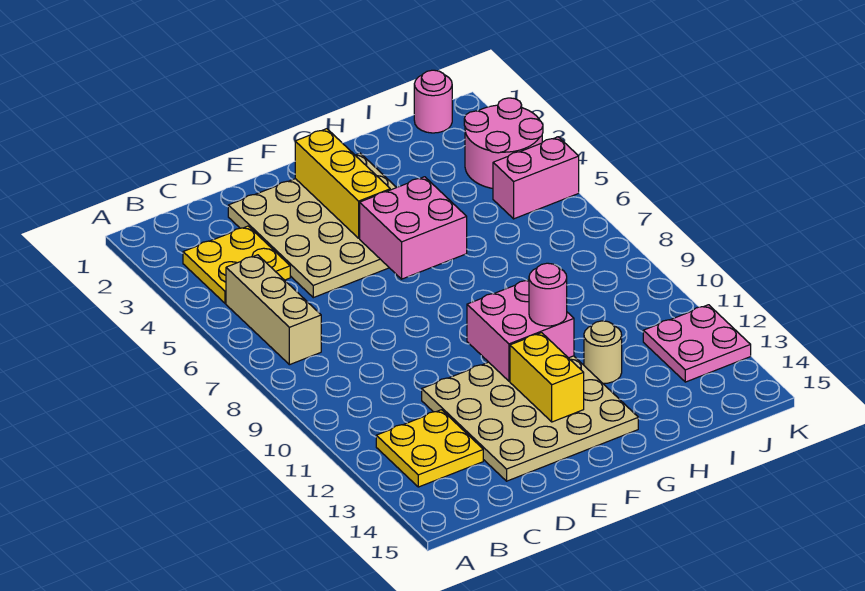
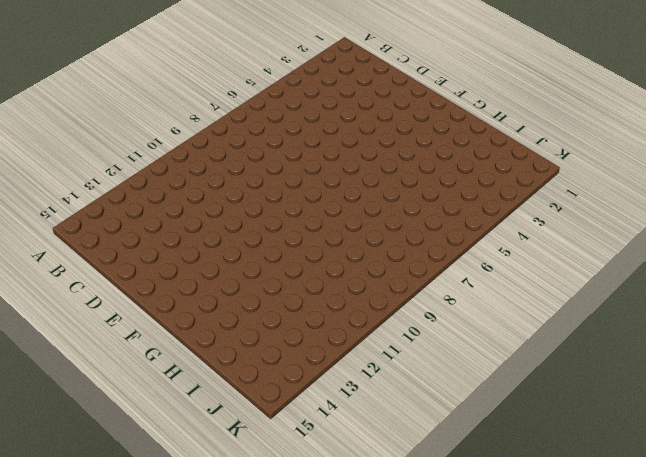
none -> yellow plate B3:C4 level 1
none -> tan brick B5:B7 level 1
none -> yellow plate B12:C13 level 1

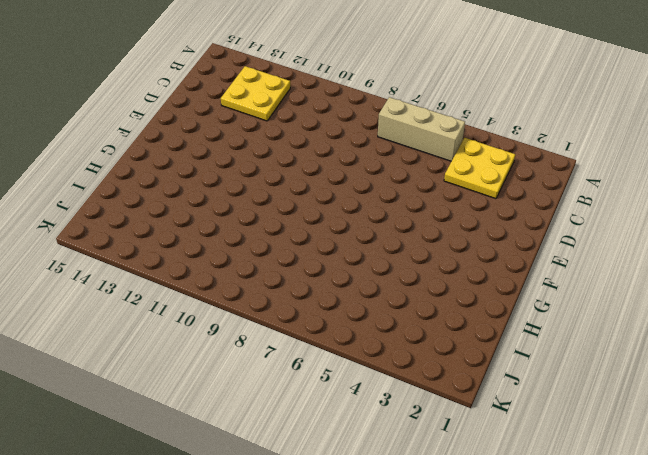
none -> tan plate D2:G5 level 1
none -> tan plate D11:G14 level 1
none -> tan round brick H12 level 1

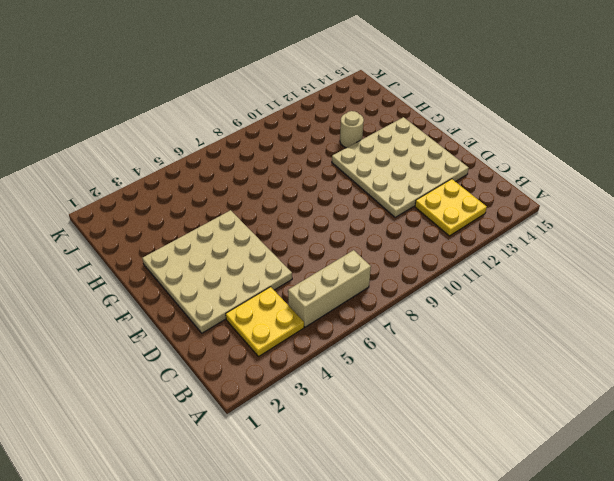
none -> pink round brick J1 level 1
none -> pink round brick J3:K4 level 1
none -> pink brick J5:K5 level 1

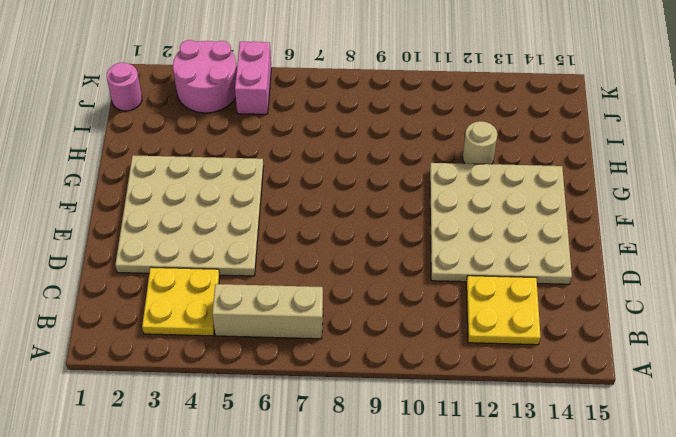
none -> pink plate J12:K13 level 1
none -> yellow brick F2:F4 level 2
none -> pink brick F5:G6 level 2

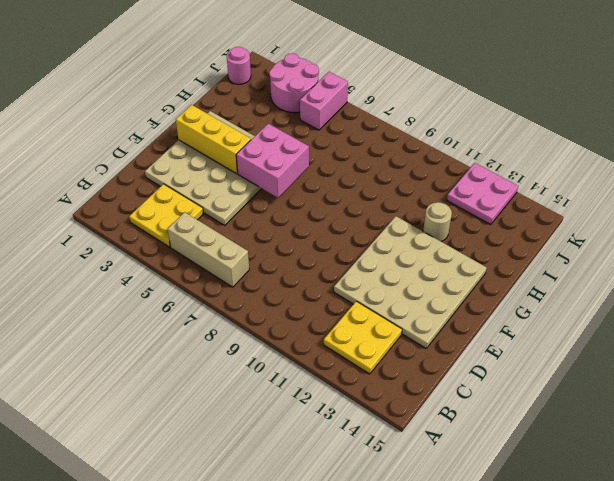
none -> pink brick F10:G11 level 2
none -> yellow brick F12:F13 level 2
none -> pink round brick G11 level 3

